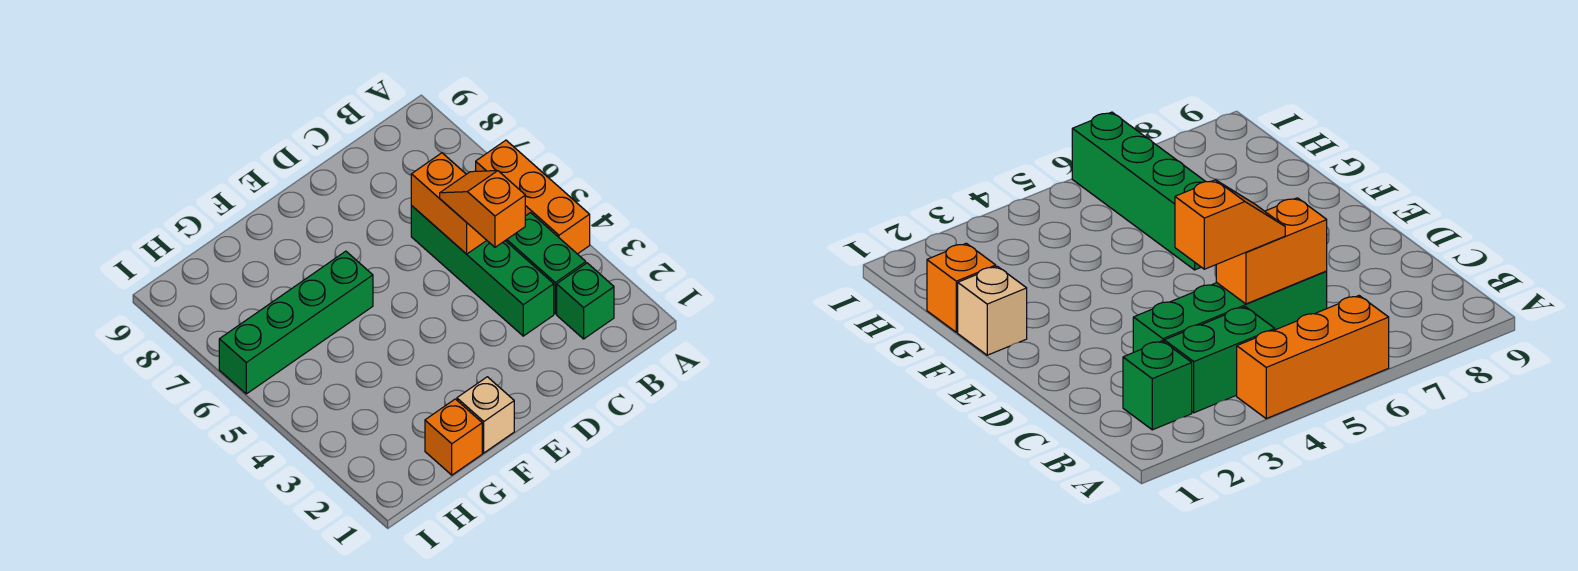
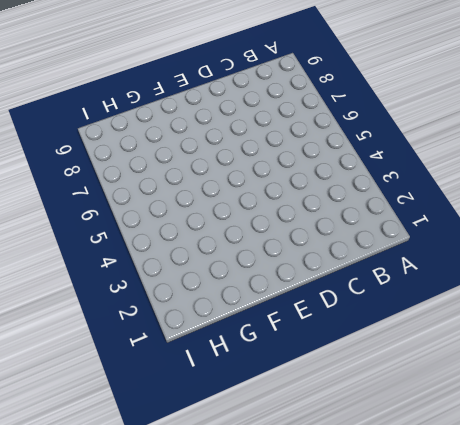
none -> orange brick A4:A6 level 1
none -> green brick B2 level 1

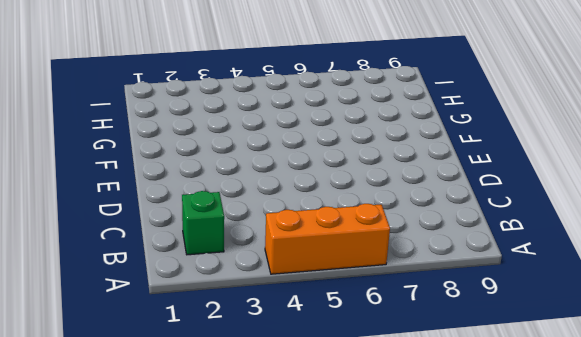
none -> green brick B3:B4 level 1
none -> green brick C3:C6 level 1

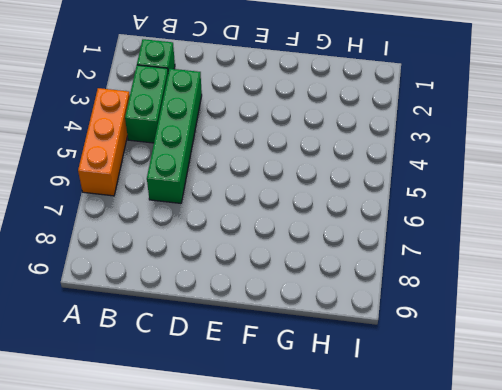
none -> tan brick F1 level 1
none -> green brick F6:I6 level 1

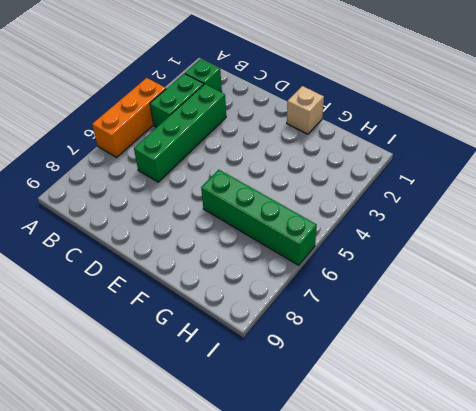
none -> orange brick G1 level 1
none -> orange brick C5:C6 level 2

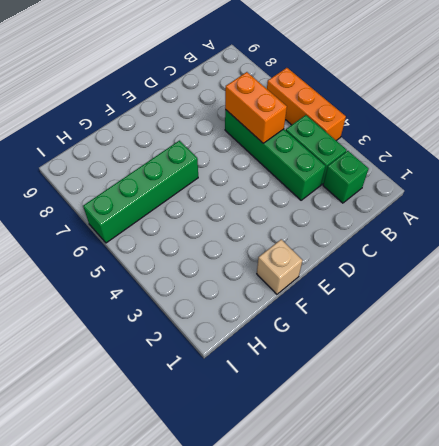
none -> orange brick G1 level 1
none -> orange slope C4:C5 level 3 top 4

